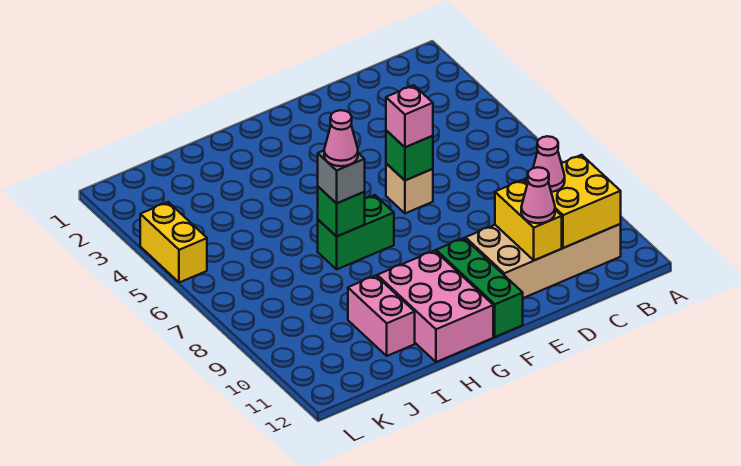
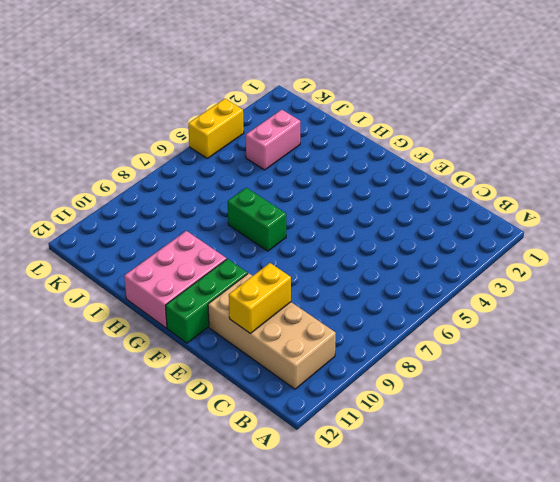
pink brick J3:J4 level 1 -> pink brick I10:I11 level 1
none -> tan brick E6 level 1
none -> yellow brick B10:C11 level 2
none -> green brick E6 level 2

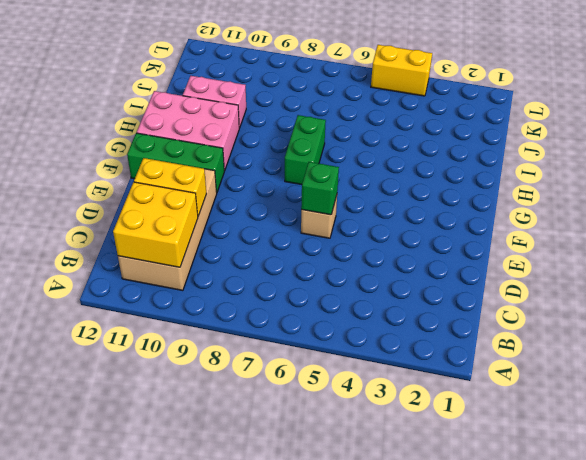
none -> green brick H7 level 2
none -> pink cone C10 level 3
none -> pink cone D11 level 3

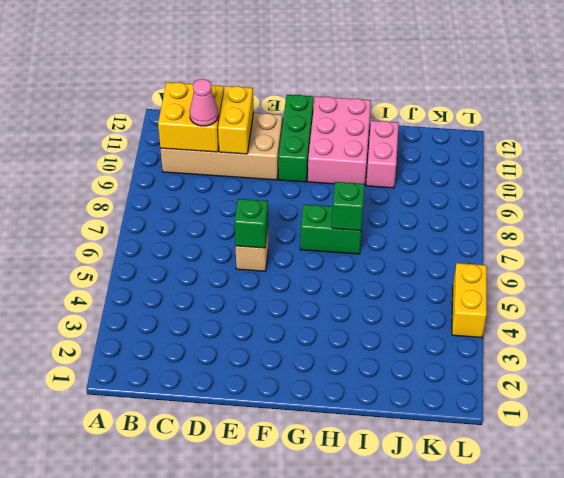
none -> pink cone D11 level 3
none -> pink brick E6 level 3
none -> grey brick H7 level 3

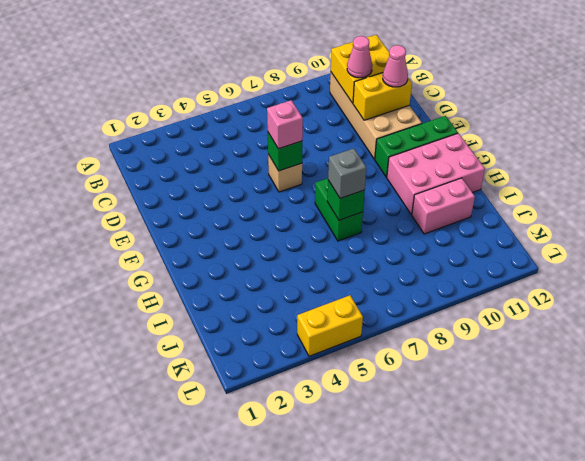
none -> pink cone H7 level 4

